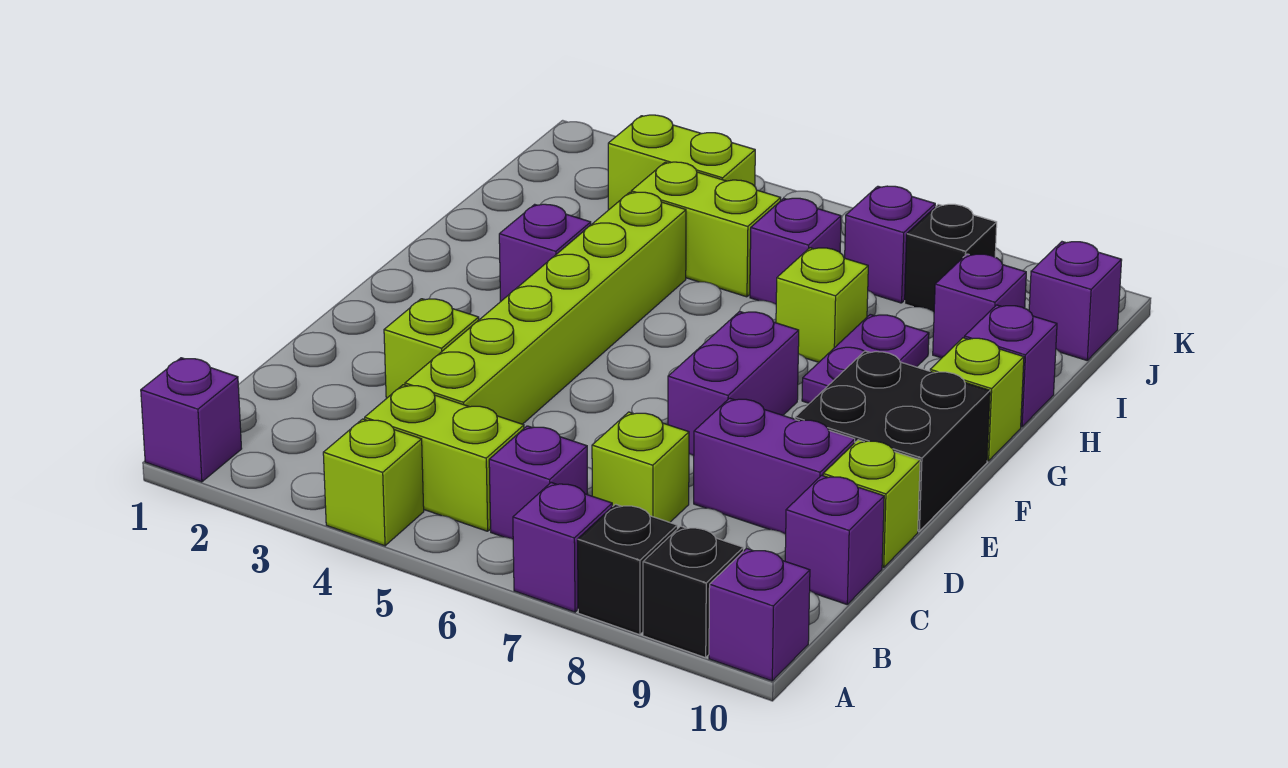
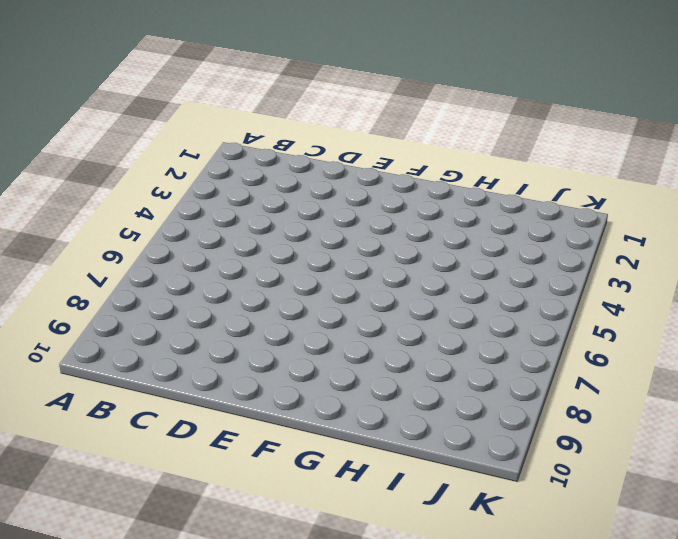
none -> purple brick A1 level 1
none -> lime brick A4 level 1
none -> purple brick A7 level 1

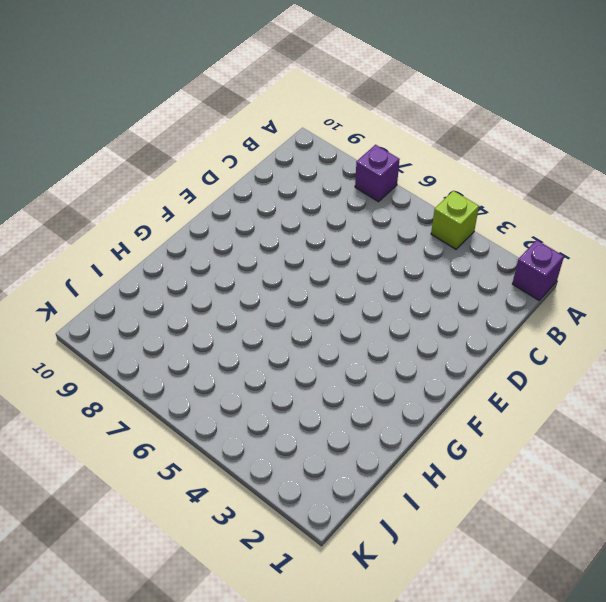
none -> black brick A8 level 1
none -> black brick A9 level 1
none -> purple brick A10 level 1

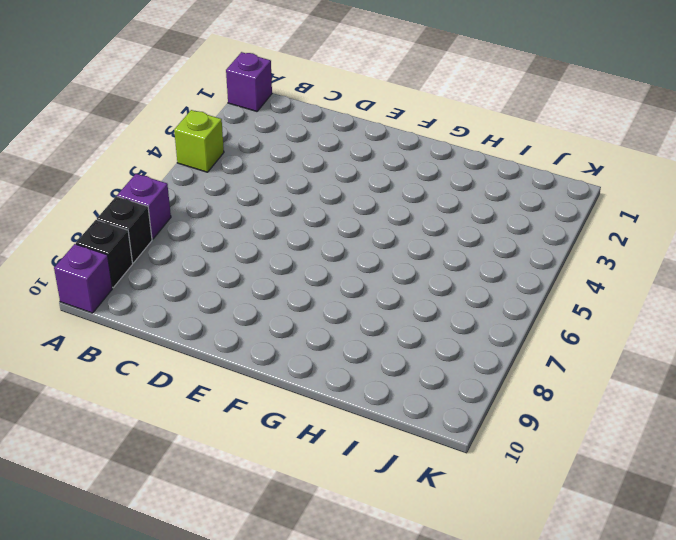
none -> lime brick B4:B5 level 1
none -> purple brick B6 level 1
none -> lime brick C4:H4 level 1

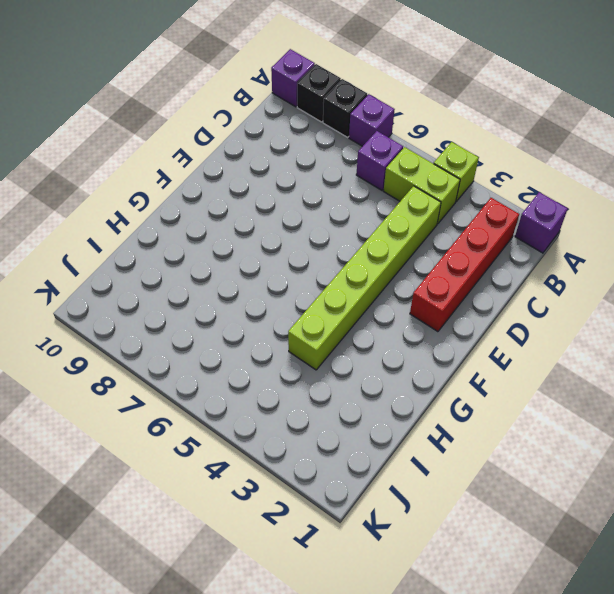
red brick B2:E2 level 1 -> none
none -> lime brick C7 level 1
none -> purple brick C10 level 1
none -> lime brick D3 level 1

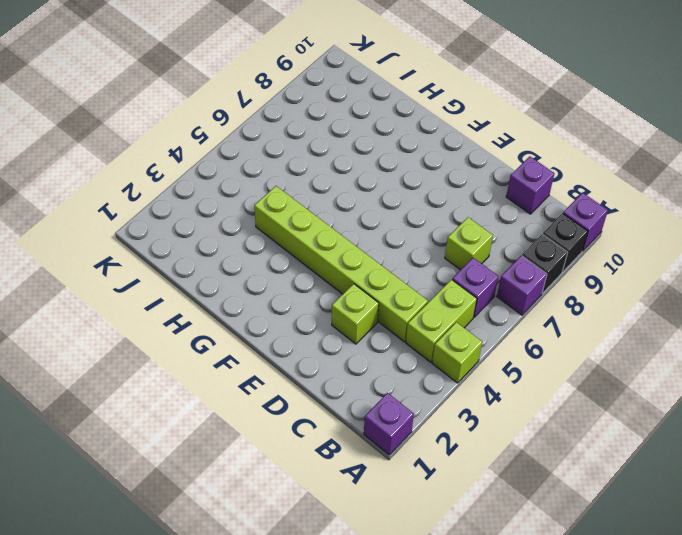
none -> purple brick D8:D9 level 1
none -> lime brick D10 level 1
none -> purple brick E7:F7 level 1

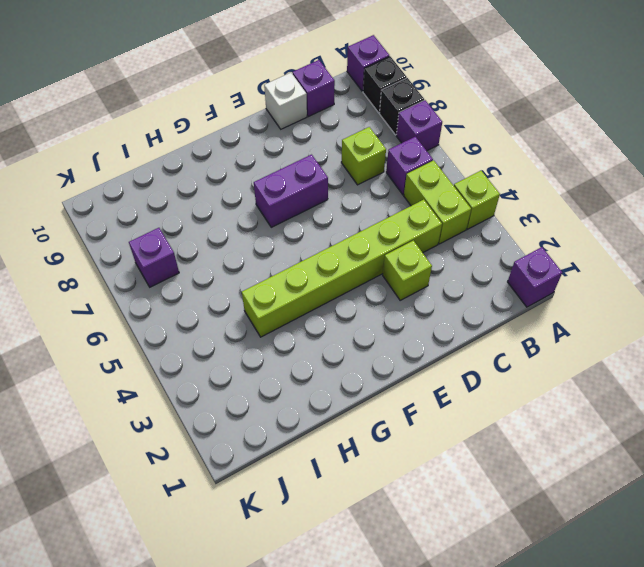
white brick D10 level 1 -> lime brick D10 level 1
none -> purple brick D8:D9 level 1
none -> black brick E9:F10 level 1
none -> purple brick G3 level 1

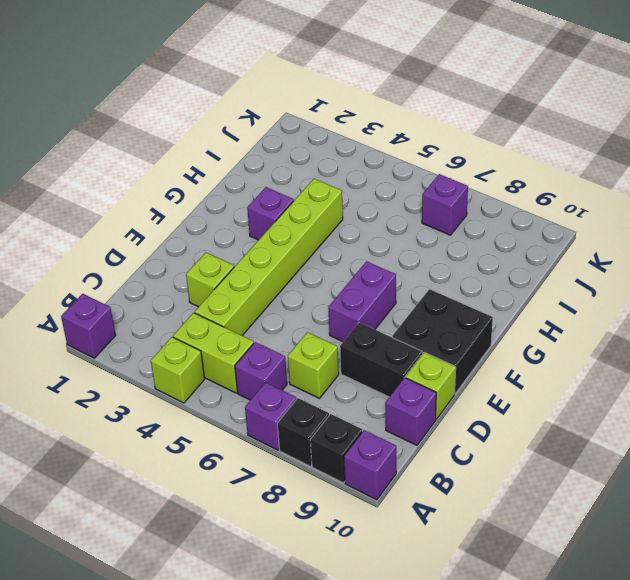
black brick D8:D9 level 1 -> purple brick D8:D9 level 1
none -> purple plate G8:H8 level 1
none -> lime brick G10 level 1
none -> lime brick H7 level 1

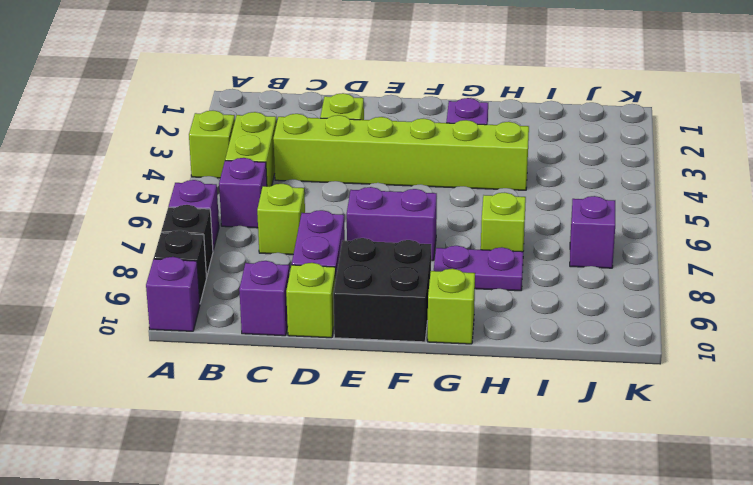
none -> purple brick A1 level 1
none -> purple brick H10 level 1
none -> lime brick I4:I5 level 1

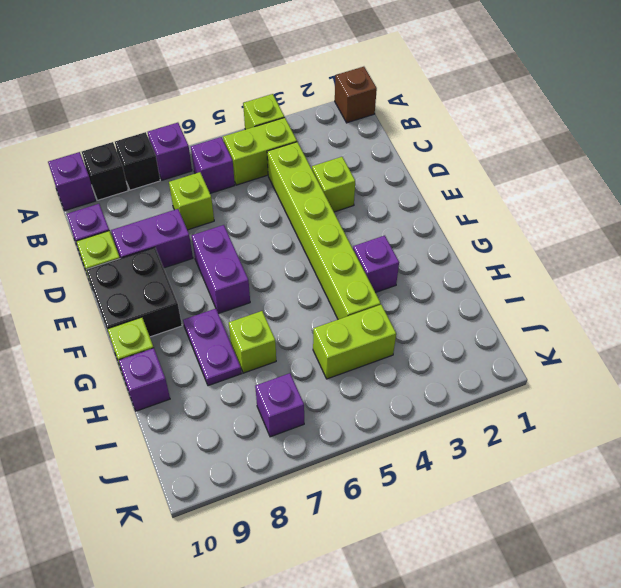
brown brick A1 level 1 -> purple brick A1 level 1
none -> purple brick I6 level 1
none -> purple brick I9 level 1
none -> lime brick J3:J4 level 1

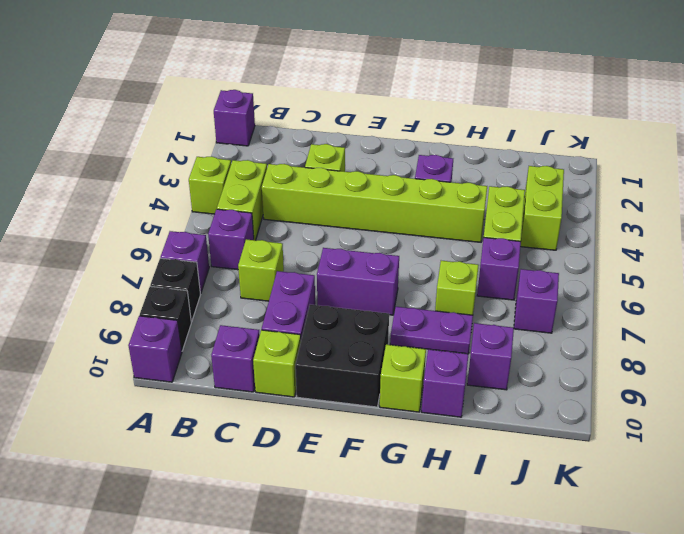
none -> black brick J8 level 1
none -> purple brick J10 level 1

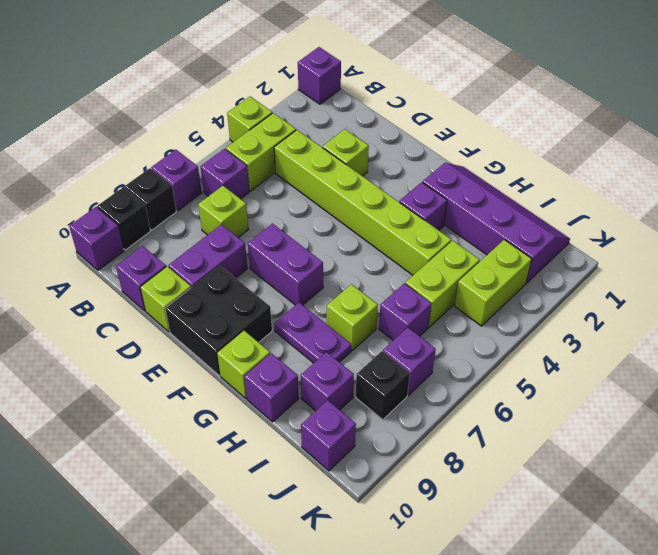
purple slope G1:J2 level 1 top 2 -> none

